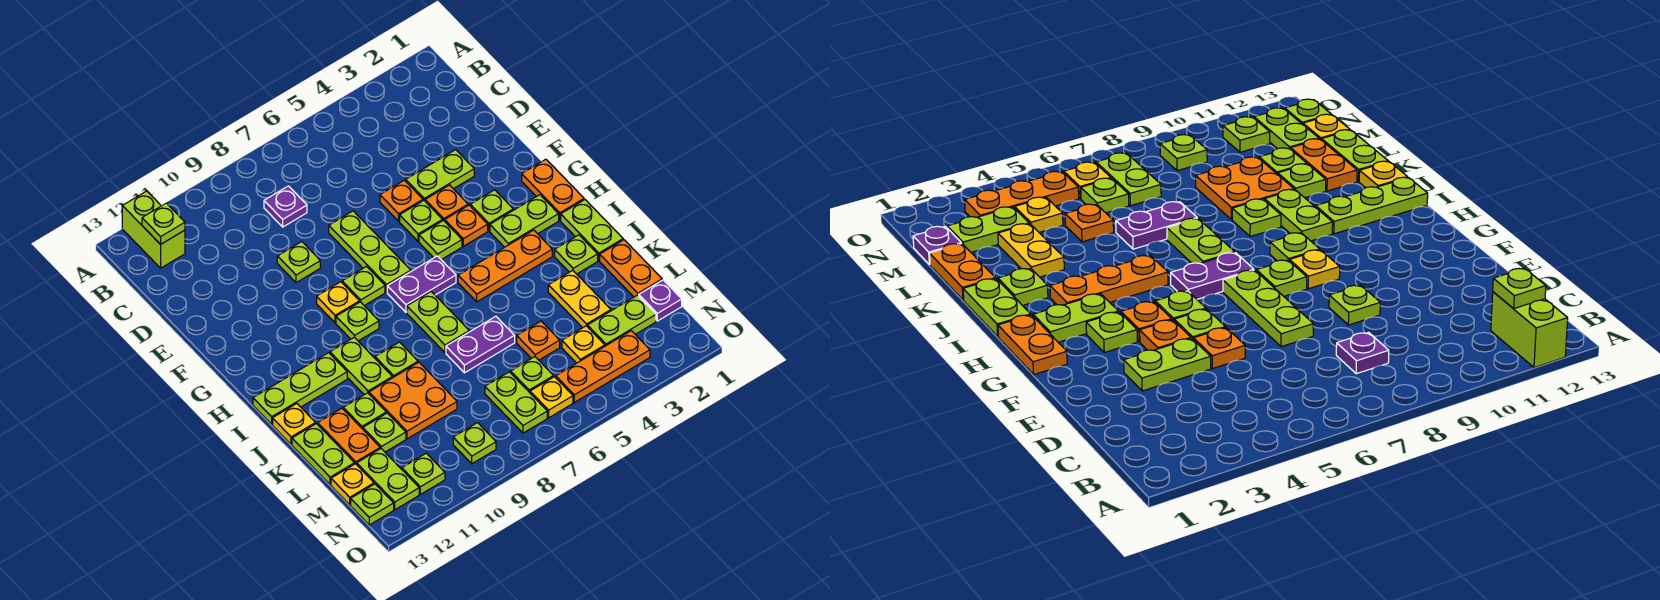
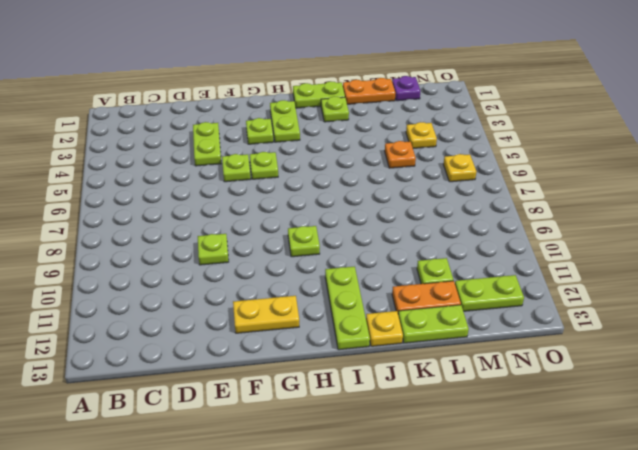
yellow plate F12:G12 level 1 -> yellow plate K3:L3 level 1
none -> lime brick A12:B12 level 1
none -> purple plate C8 level 1
none -> orange plate E5 level 1
none -> lime plate E7:G7 level 1

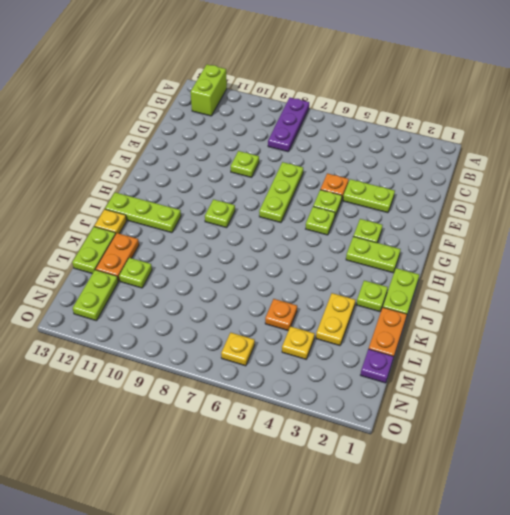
purple plate A8:C8 level 1 -> purple plate C8 level 1
none -> orange plate F4 level 1
none -> orange plate G1:H1 level 1
none -> orange plate G4 level 1
none -> lime plate G8 level 1

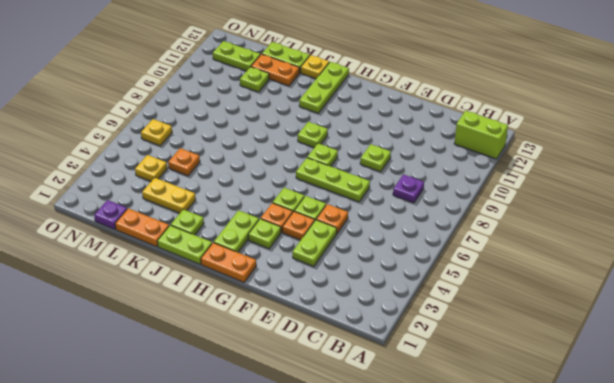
none -> yellow plate G9 level 1
none -> purple plate H6:H7 level 1
none -> orange plate I3:I5 level 1
none -> lime plate I7:J7 level 1

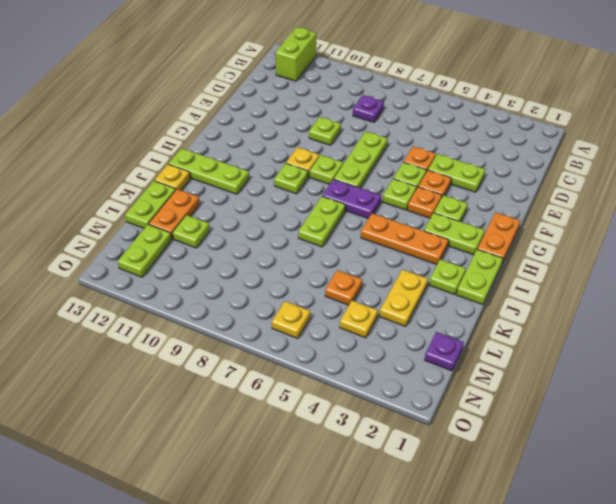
none -> lime plate I10:J10 level 1
none -> lime plate J9 level 1
none -> orange plate K1:L1 level 1
none -> purple plate K6:K7 level 1

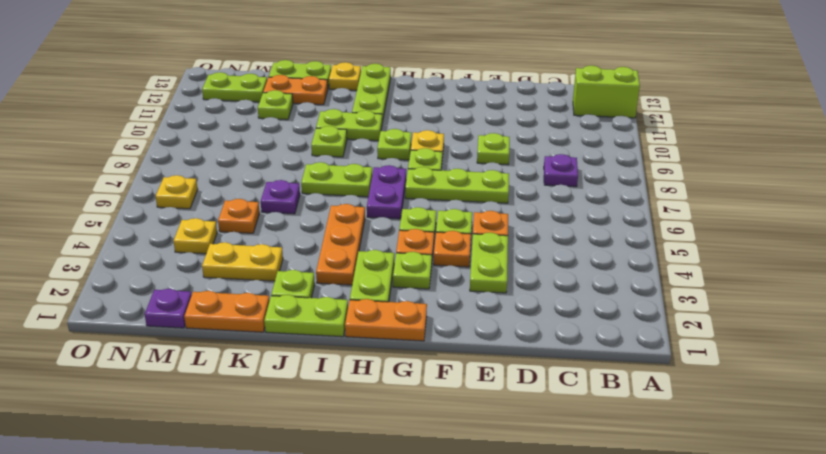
purple plate K6 level 1 -> purple plate K6:K7 level 1
none -> orange plate K9:L10 level 1
none -> lime plate K11 level 1
none -> lime plate M2:M3 level 1
none -> lime plate M6 level 1

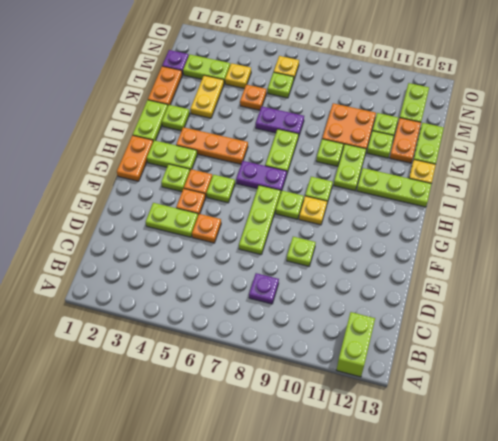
none -> lime plate F5 level 1
none -> lime plate M7:N7 level 1
none -> yellow plate M13 level 1
none -> orange plate N3:N5 level 1

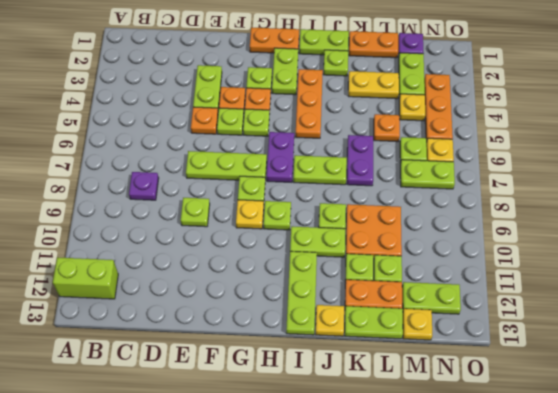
none -> lime plate N9 level 1
none -> lime plate N11 level 1
none -> lime plate N13 level 1
none -> lime plate B12 level 2

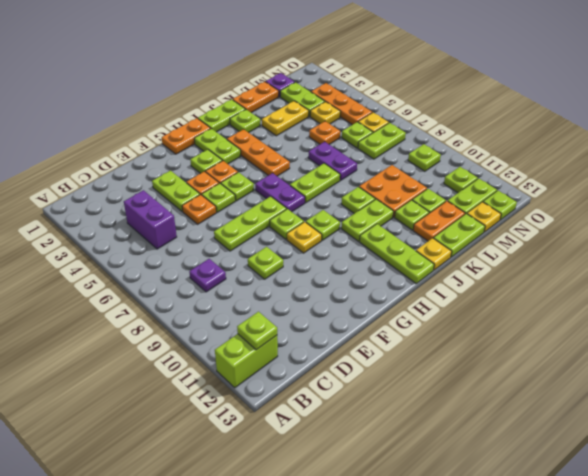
purple brick C4:C5 level 1 -> none

